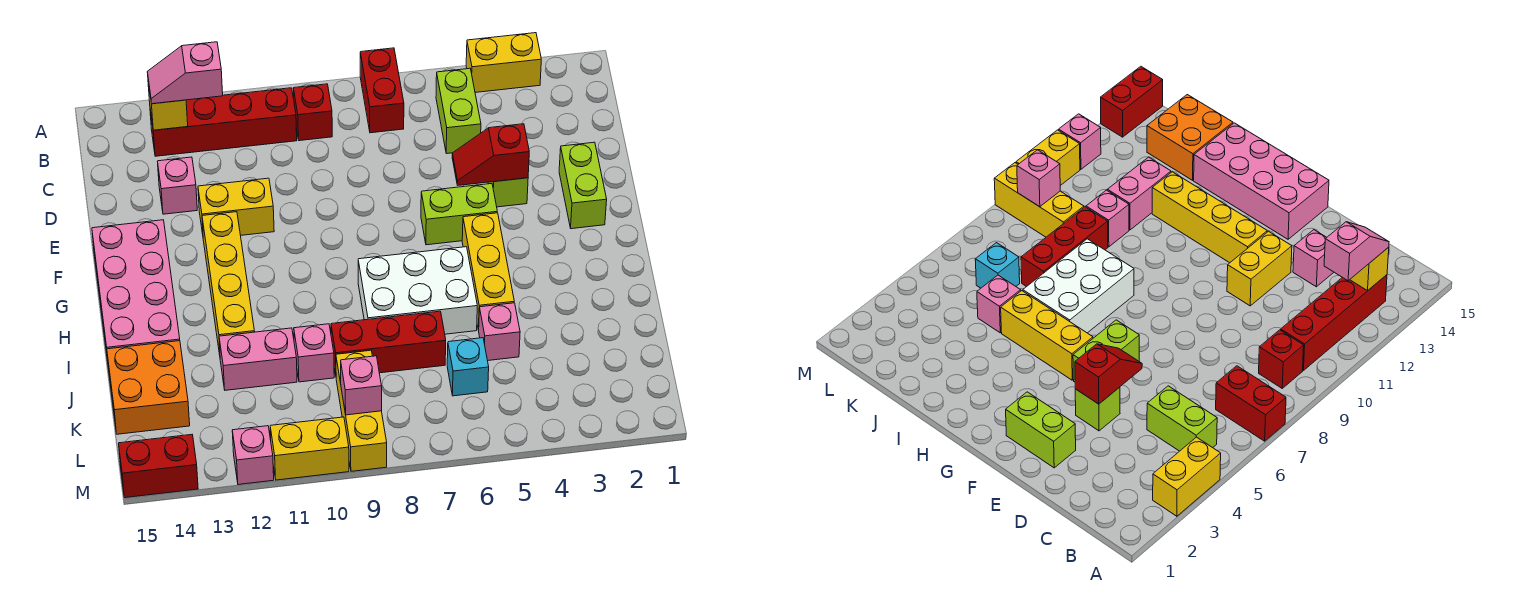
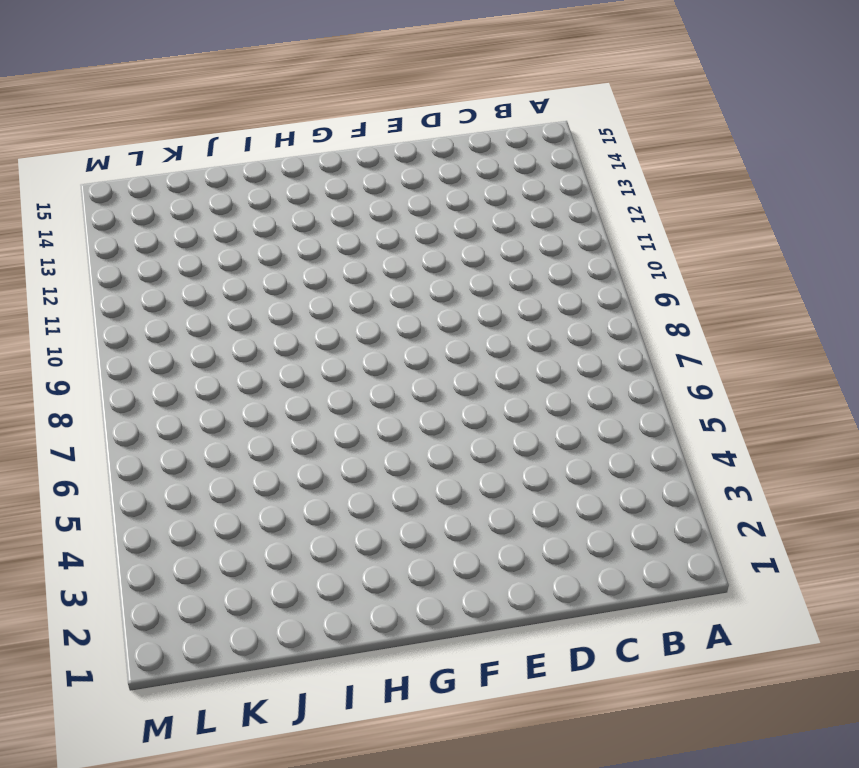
none -> yellow brick A3:A4 level 1
none -> red brick A7:B7 level 1
none -> lime brick B5:C5 level 1

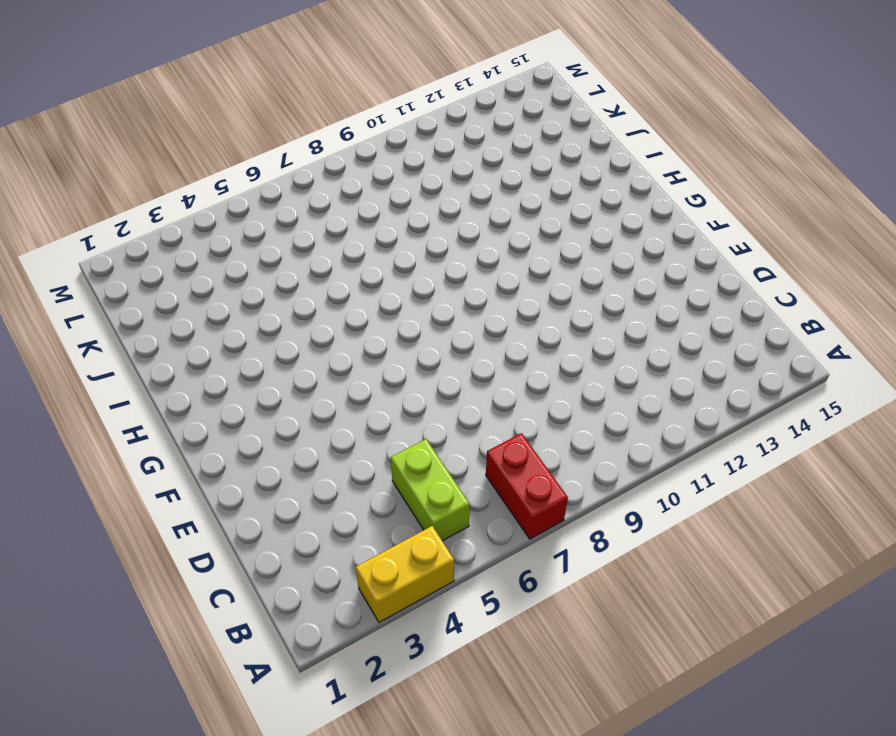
none -> red brick B9 level 1
none -> red brick B10:B13 level 1
none -> pink brick D13 level 1

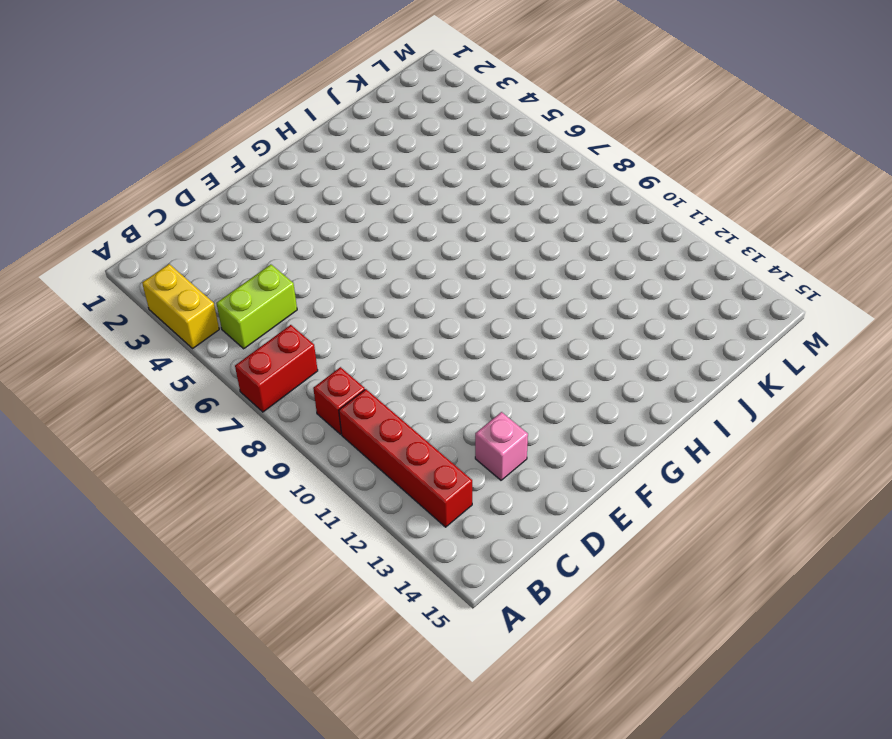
none -> lime brick E2:F2 level 1
none -> lime brick E4 level 1
none -> yellow brick E11:E12 level 1

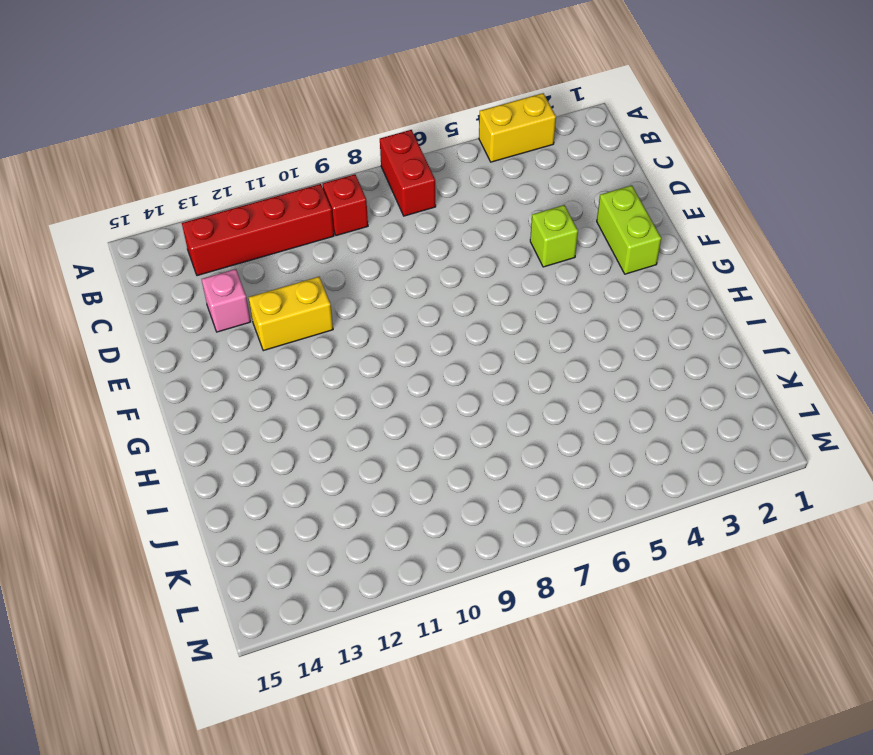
none -> lime brick B5:C5 level 1
none -> lime brick F5:F6 level 1
none -> yellow brick F12:I12 level 1

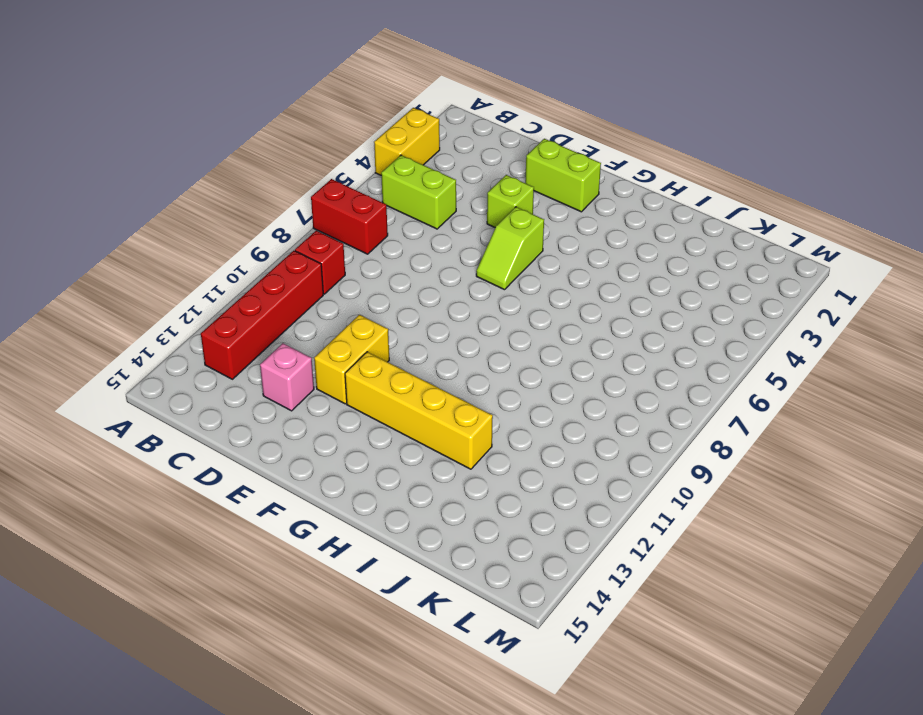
lime slope F5:F6 level 1 top 5 -> lime brick F5:F6 level 1
none -> pink brick F14:I15 level 1
none -> yellow brick G5:I5 level 1
none -> white brick H6:I8 level 1

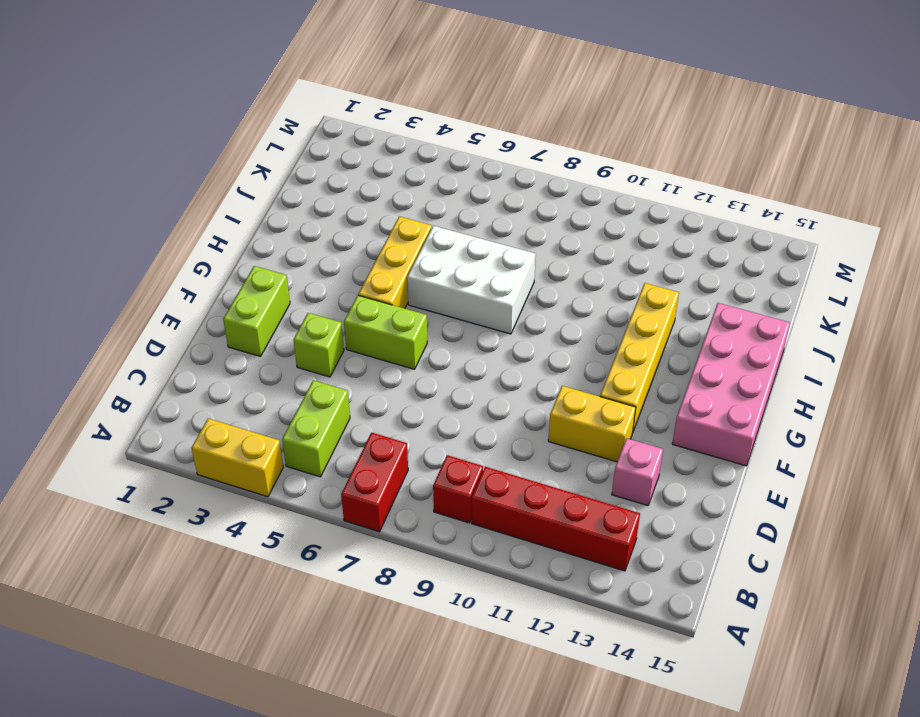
none -> pink brick J5 level 1
none -> red brick J7:J9 level 1
none -> pink brick J10 level 1

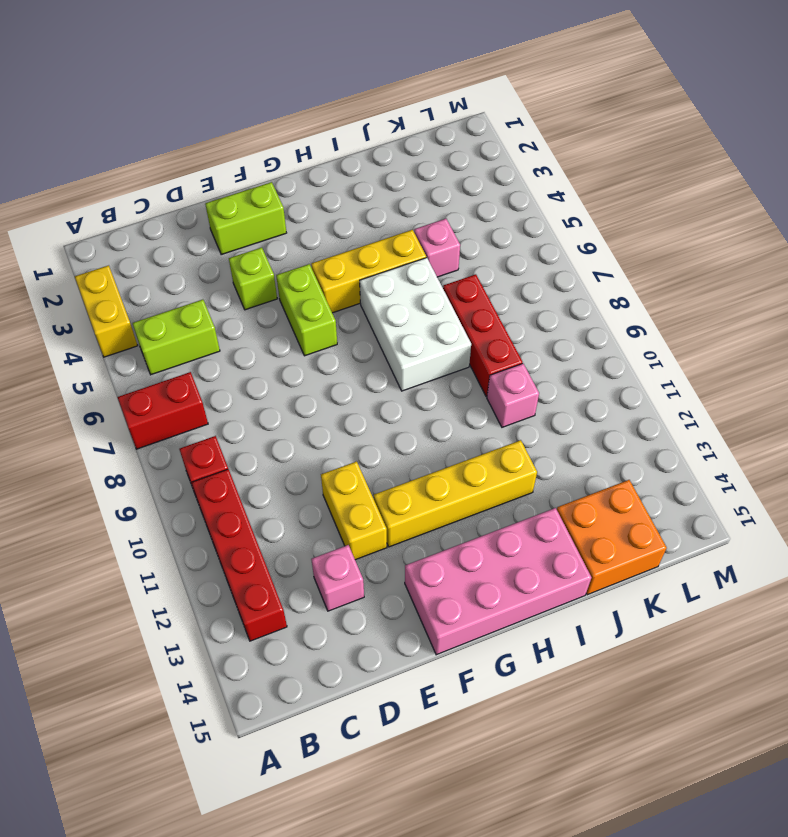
none -> pink brick J11:J12 level 1
none -> cyan brick K6 level 1
none -> yellow brick K9:M9 level 1

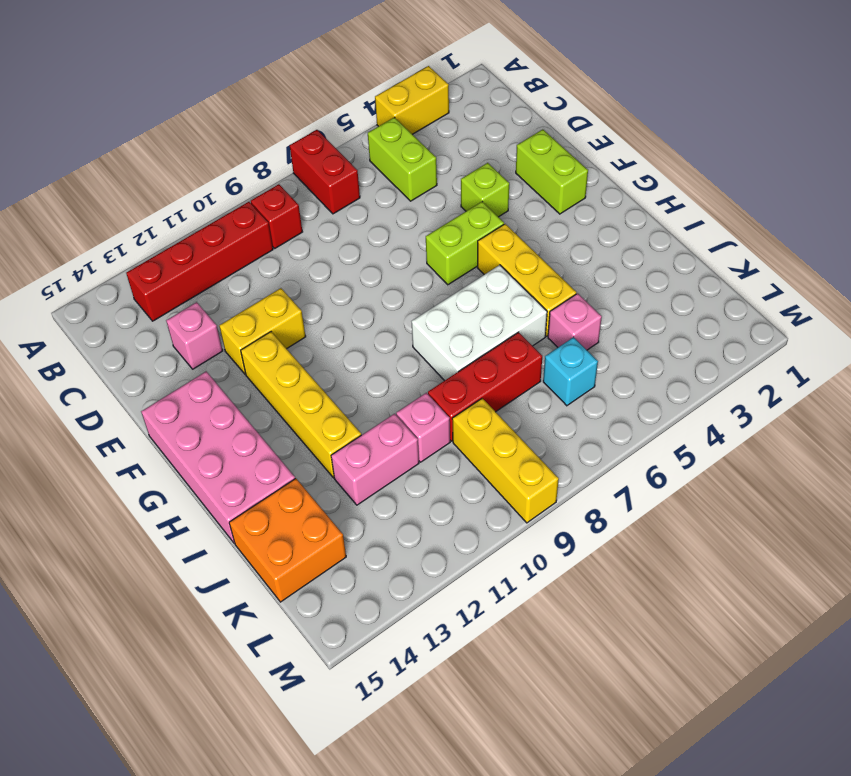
none -> yellow brick M10:M11 level 1
none -> pink brick M12 level 1
none -> red brick M14:M15 level 1

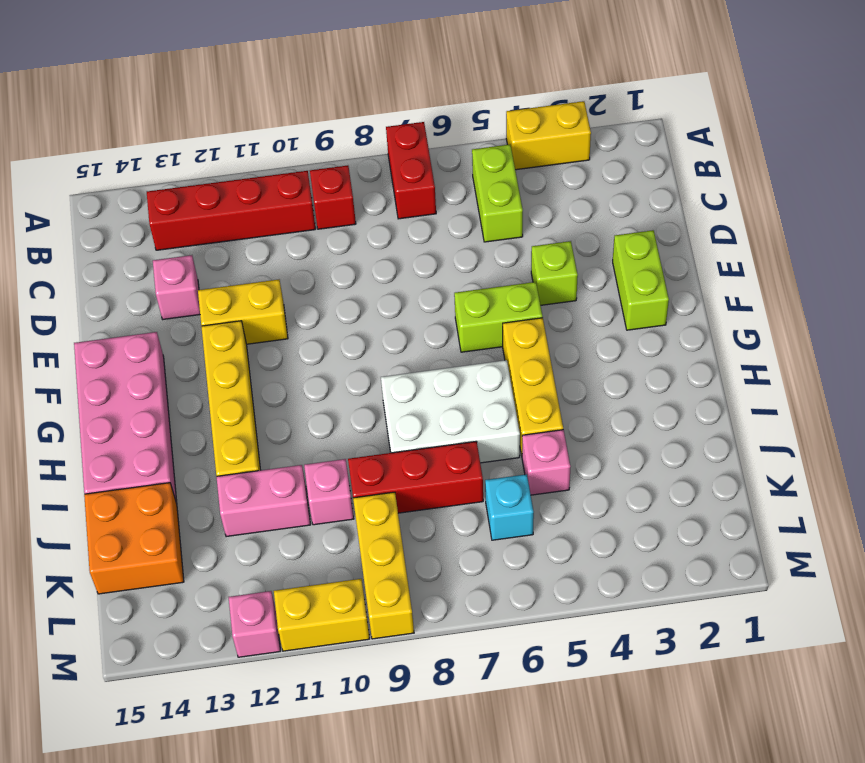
none -> red brick M14:M15 level 1
none -> yellow brick B13 level 2
none -> red slope E4:E5 level 2 top 4

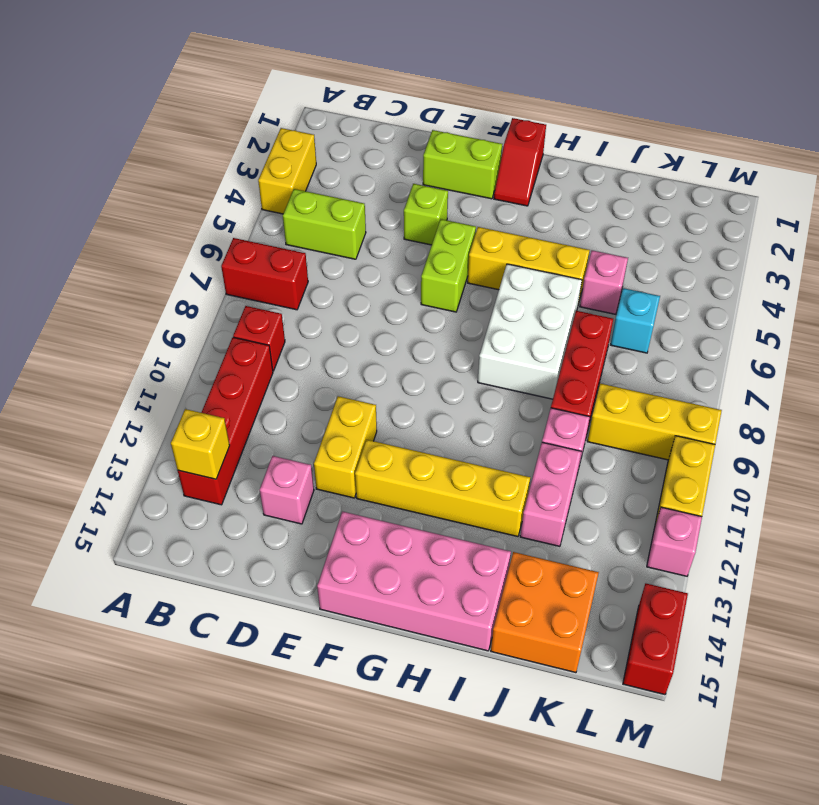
red slope G1:G2 level 1 top 1 -> red slope E4:E5 level 2 top 4
none -> pink brick L9 level 2
none -> pink slope B12:B13 level 3 top 12

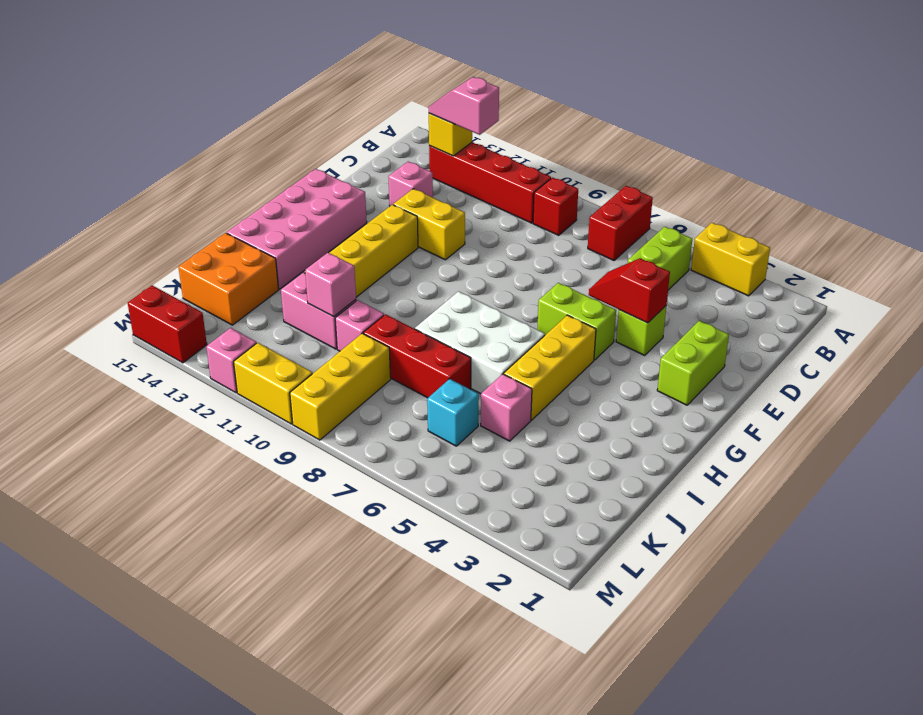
pink brick J11 level 2 -> pink brick L9 level 2

